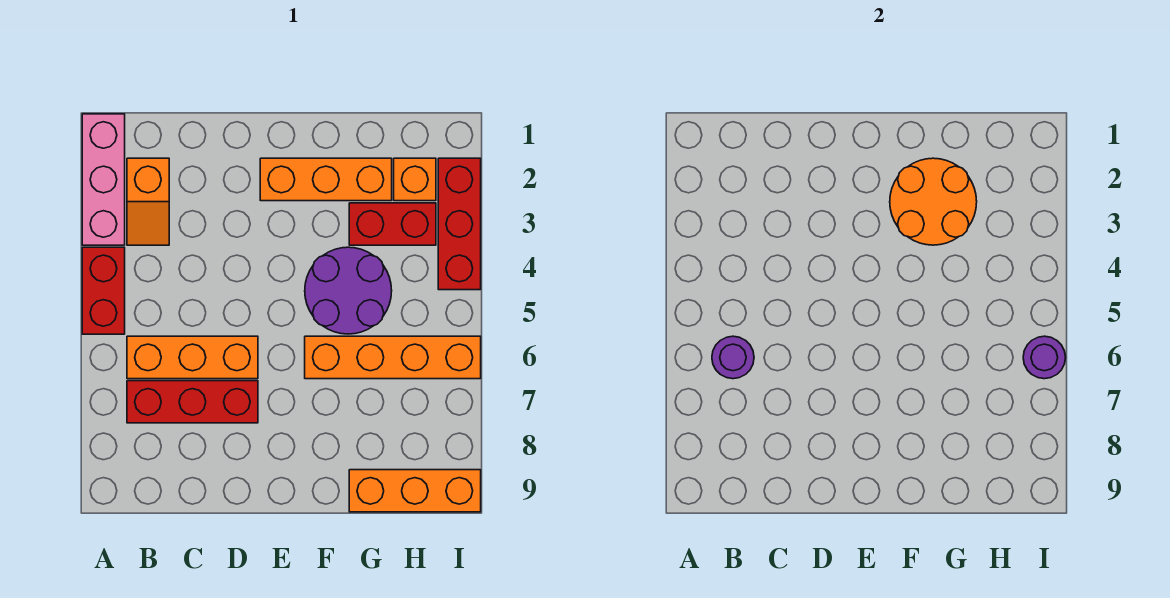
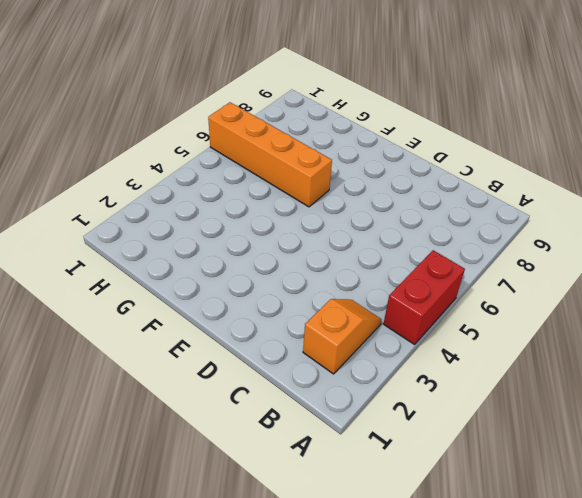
none -> pink brick A1:A3 level 1
none -> orange brick B6:D6 level 1
none -> red brick B7:D7 level 1

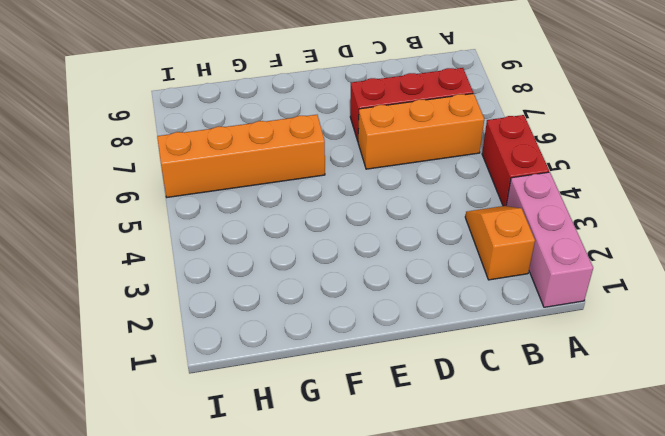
none -> orange brick E2:G2 level 1
none -> purple round brick F4:G5 level 1
none -> red brick G3:H3 level 1

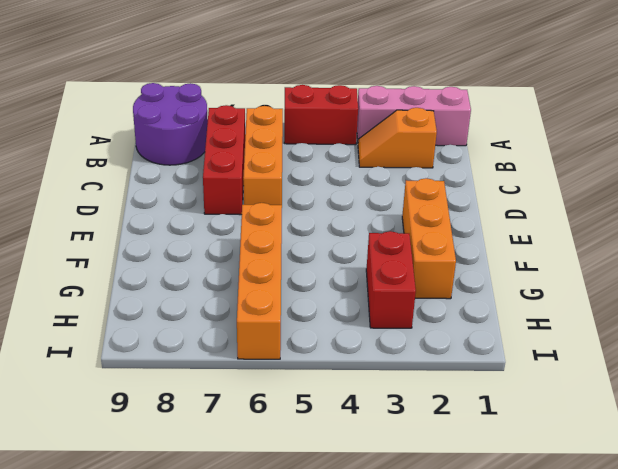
purple round brick A8:B9 level 1 -> purple round brick F4:G5 level 1
none -> orange brick G9:I9 level 1
none -> orange brick H2 level 1
none -> red brick I2:I4 level 1

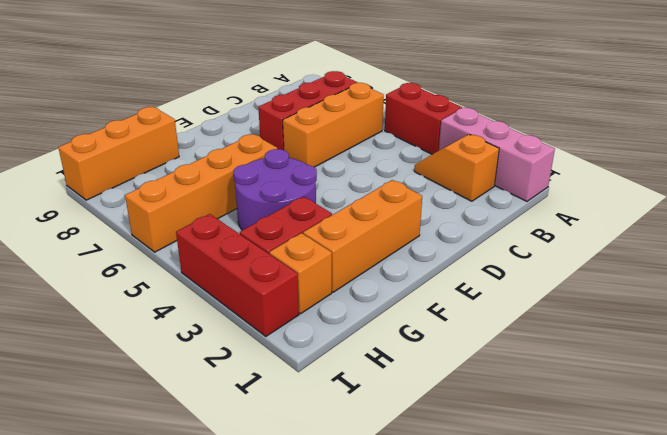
none -> purple round brick B6 level 2
none -> orange round brick F2:G3 level 2
none -> purple round brick I6 level 2

